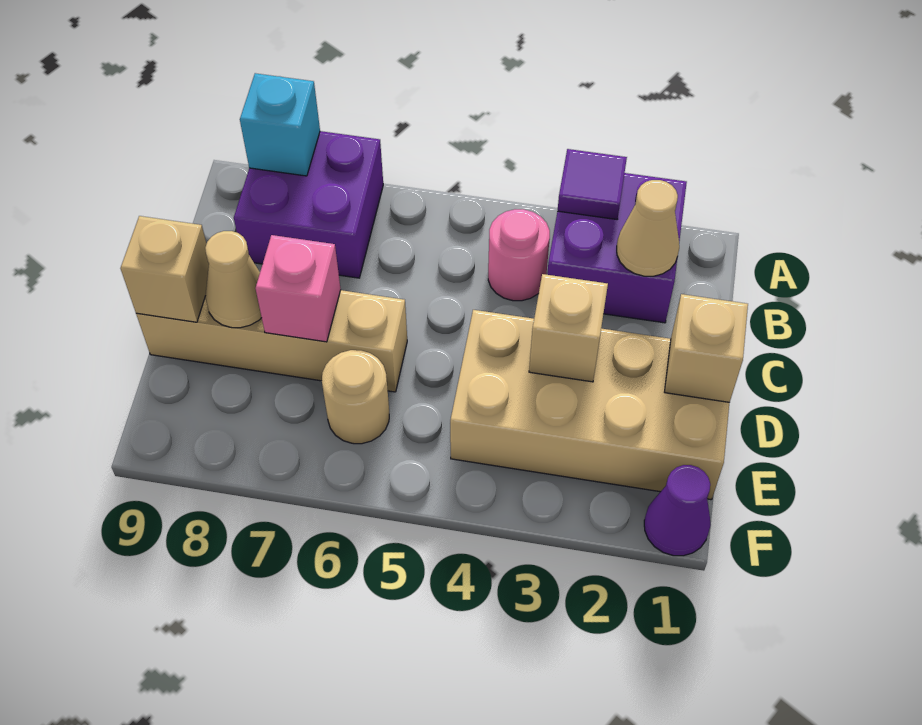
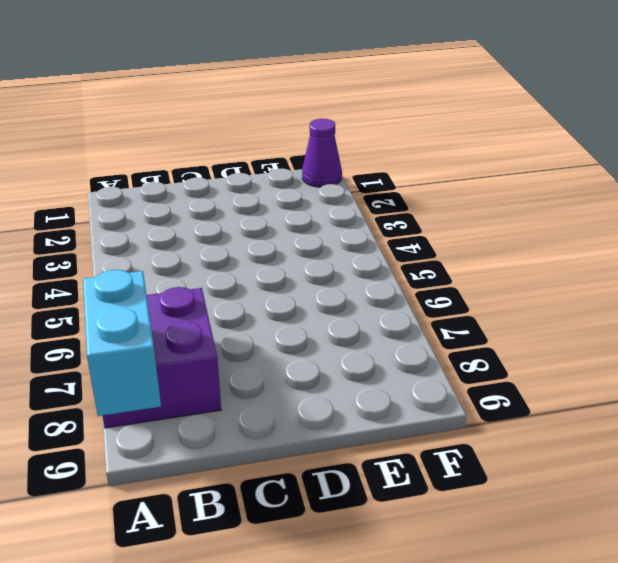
cyan brick A8:A9 level 2 -> cyan brick A8 level 2
none -> purple brick A2:B3 level 1
none -> pink round brick B4 level 1
none -> tan brick D1:E4 level 1

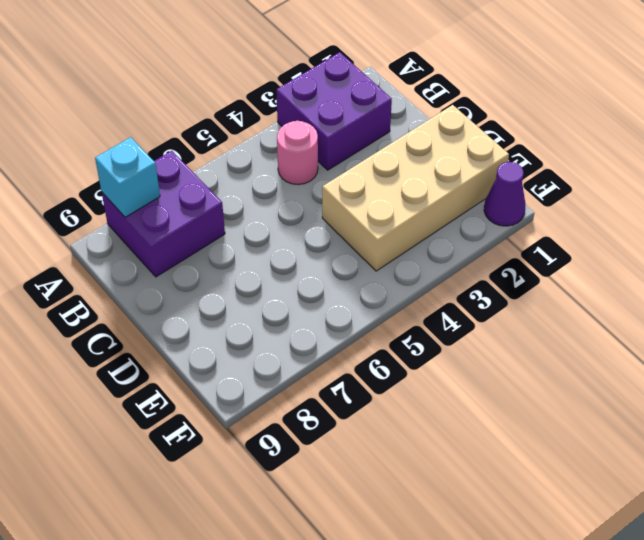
none -> tan brick D6:D9 level 1
none -> tan round brick E6 level 1
none -> purple tile A3 level 2

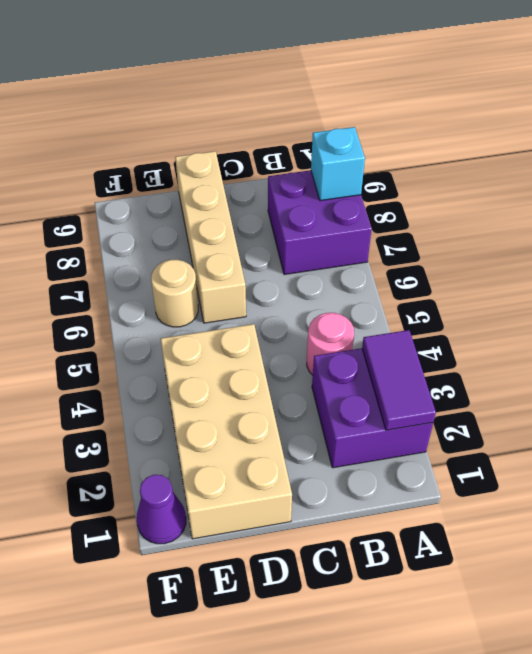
purple tile A2:A3 level 2 -> purple tile A3 level 2
none -> tan cone B2 level 2
none -> tan brick D1 level 2
none -> tan brick D3 level 2

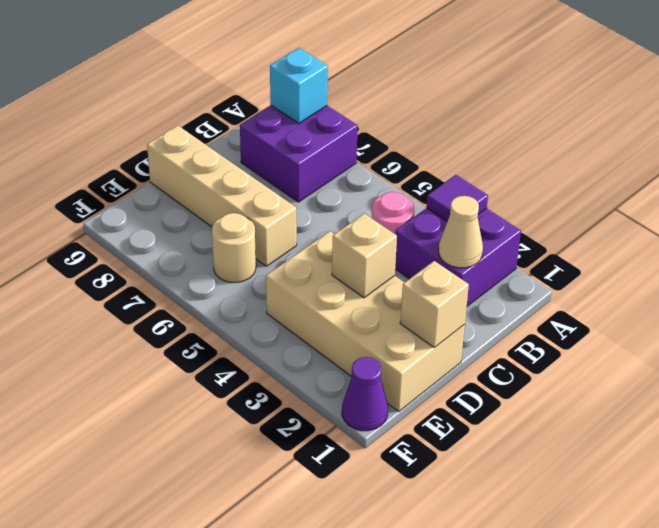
none -> pink brick D7 level 2
none -> tan cone D8 level 2
none -> tan brick D9 level 2

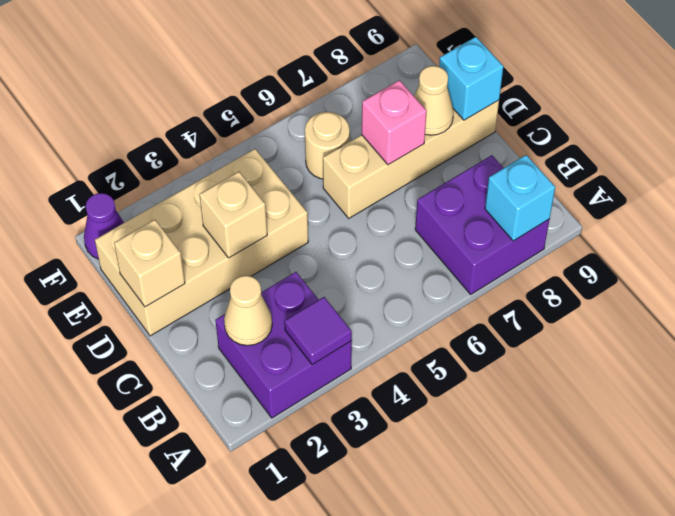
cyan brick D9 level 2 -> tan brick D9 level 2
none -> pink round brick B4 level 1

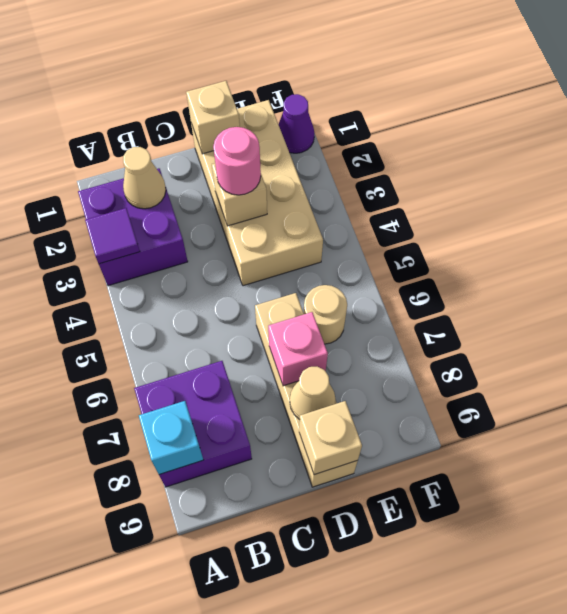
pink round brick D3 level 3 -> pink round brick B4 level 1

